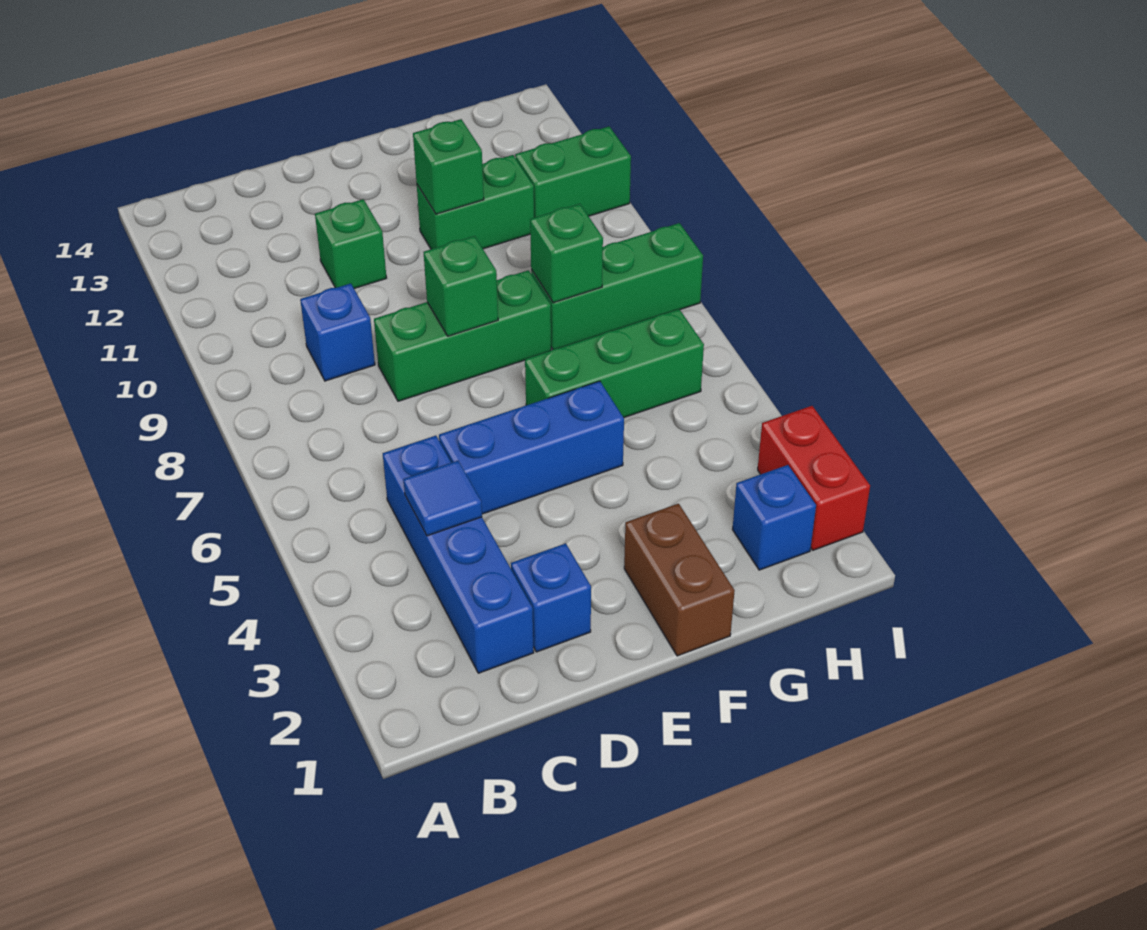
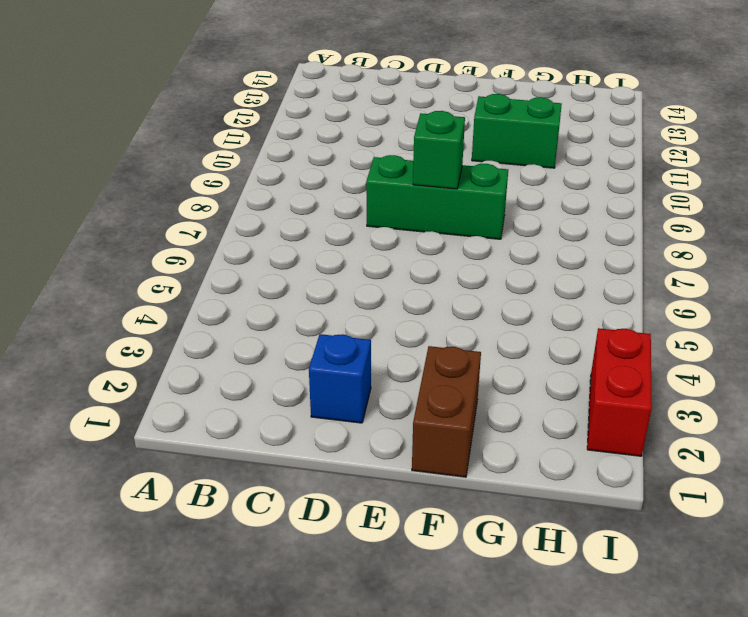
none -> blue brick C2:C5 level 1
none -> blue brick C9 level 1
none -> blue brick D5:F5 level 1

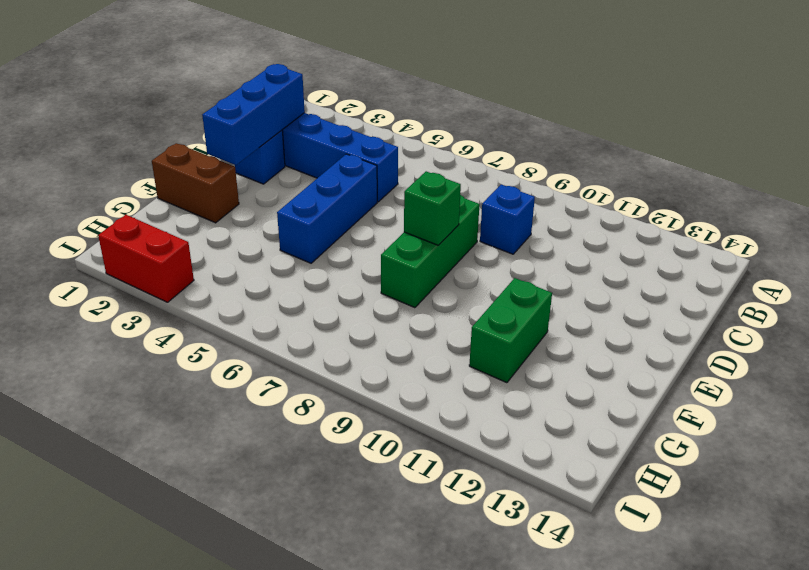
blue brick C2:E2 level 2 -> none
none -> green brick D11 level 1
none -> green brick F6:H6 level 1
none -> green brick G8:I8 level 1

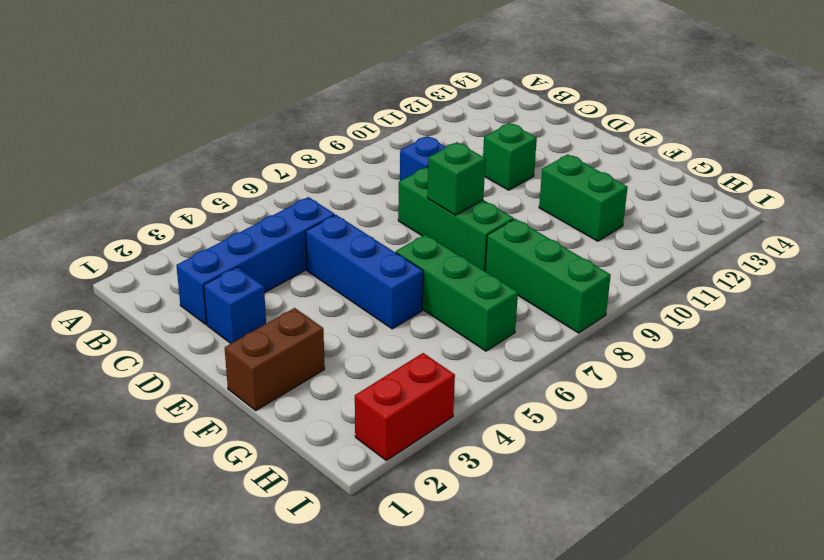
none -> blue brick H2 level 1
none -> green brick H11:I11 level 1
none -> blue tile C4 level 2

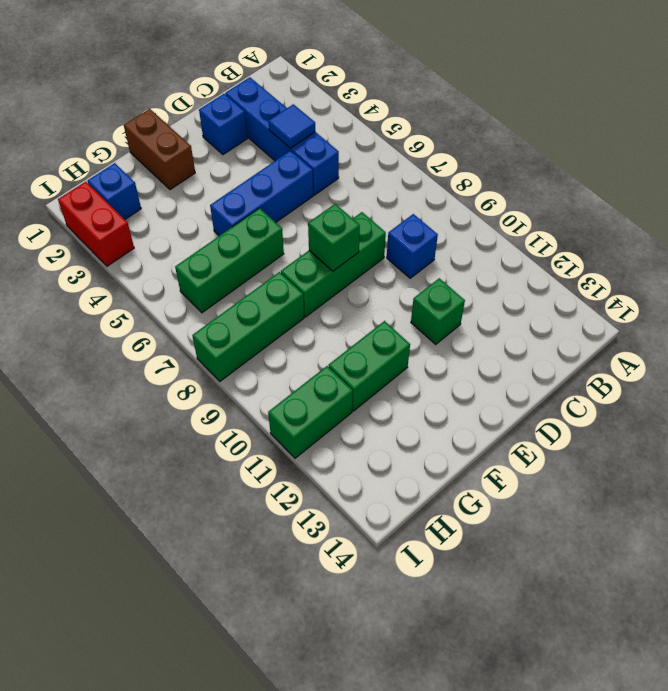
none -> green brick F11 level 2
none -> green brick G8 level 2

